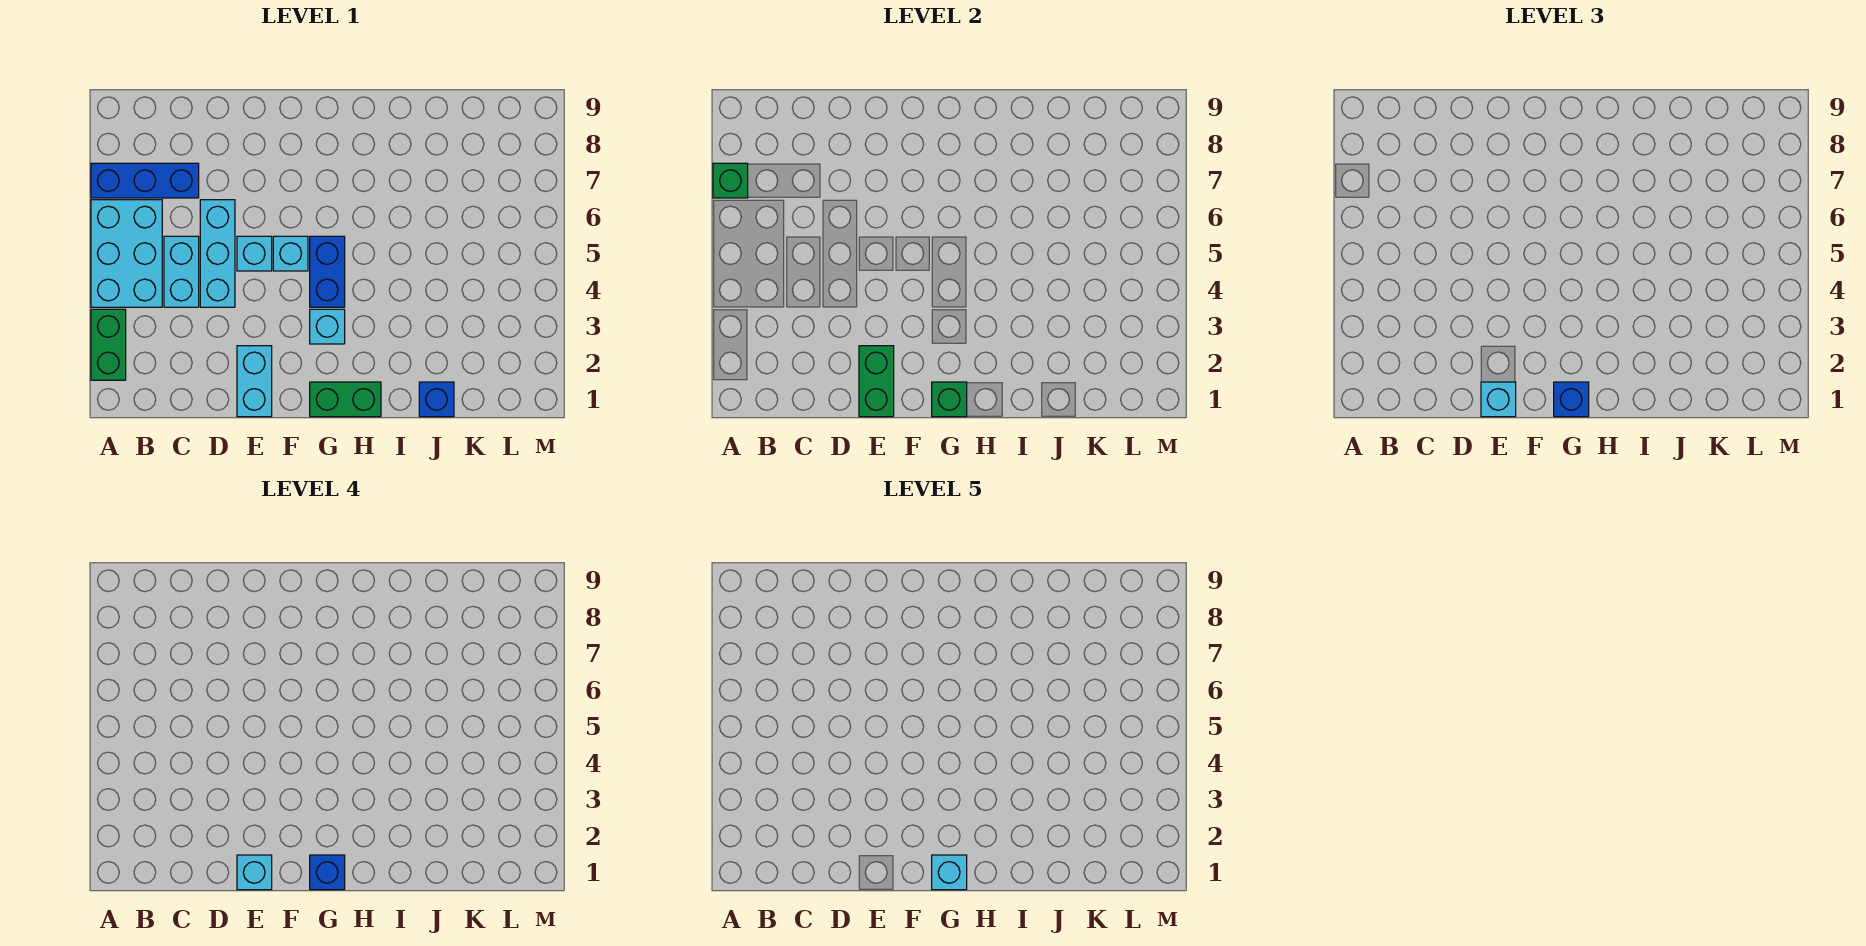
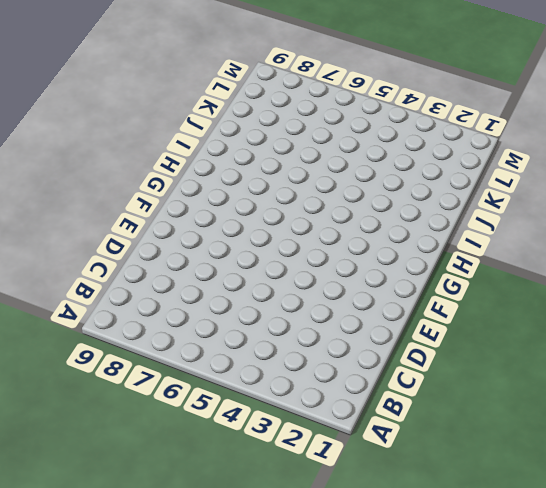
none -> green brick A2:A3 level 1
none -> cyan brick A4:B6 level 1
none -> blue brick A7:C7 level 1

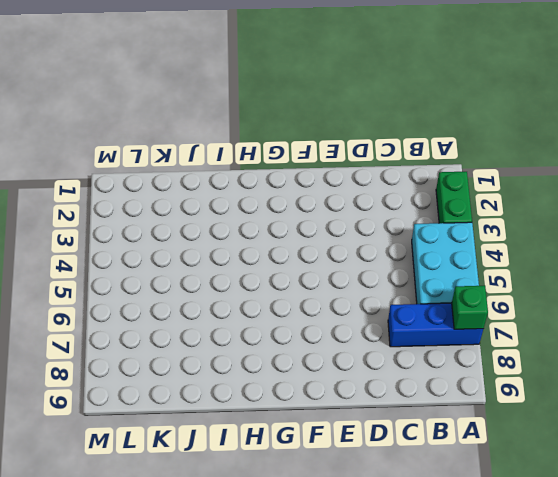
none -> cyan brick C4:C5 level 1
none -> cyan brick D4:D6 level 1
none -> cyan brick E1:E2 level 1

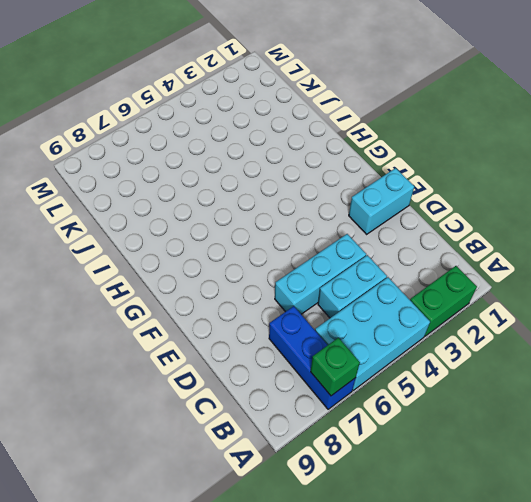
none -> cyan brick E5 level 1
none -> cyan brick F5 level 1
none -> green brick G1:H1 level 1

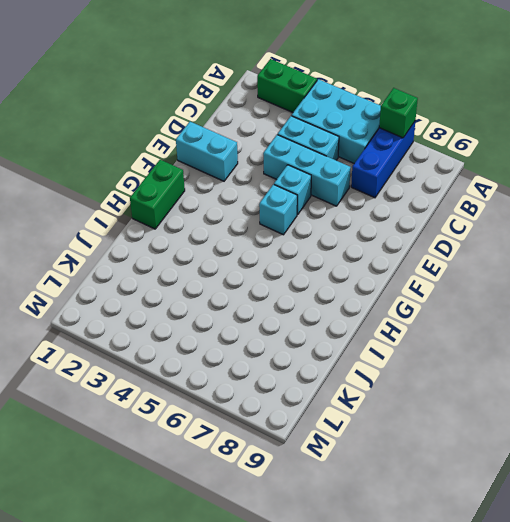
none -> cyan brick G3 level 1
none -> blue brick G4:G5 level 1
none -> blue brick J1 level 1

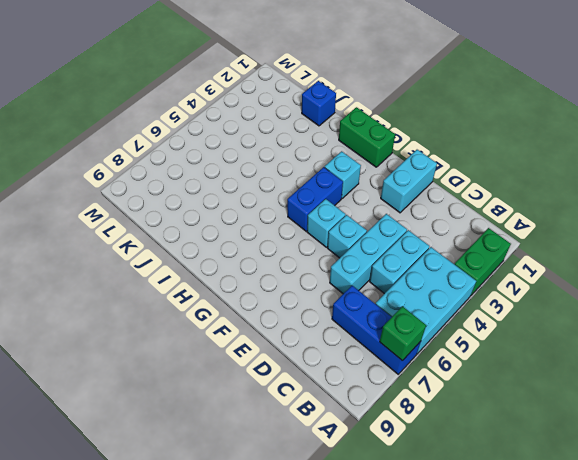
none -> green brick E1:E2 level 2
none -> green brick G1 level 2
none -> cyan brick E1 level 3

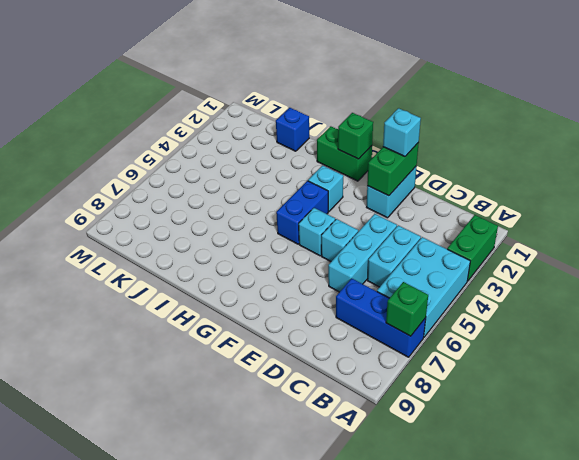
none -> blue brick G1 level 3
none -> cyan brick E1 level 4
none -> blue brick G1 level 4

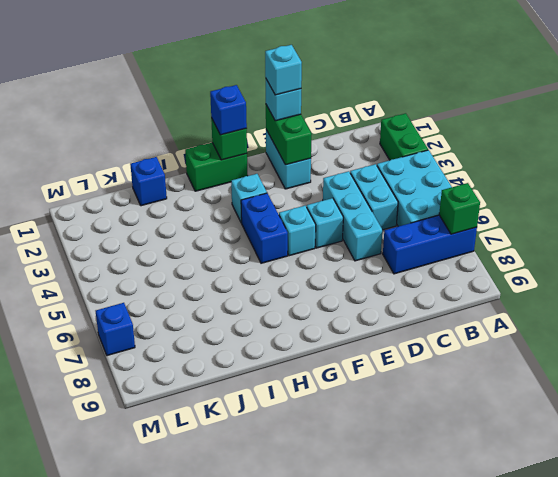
blue brick M7 level 1 -> blue brick G1 level 4
none -> cyan brick G1 level 5

